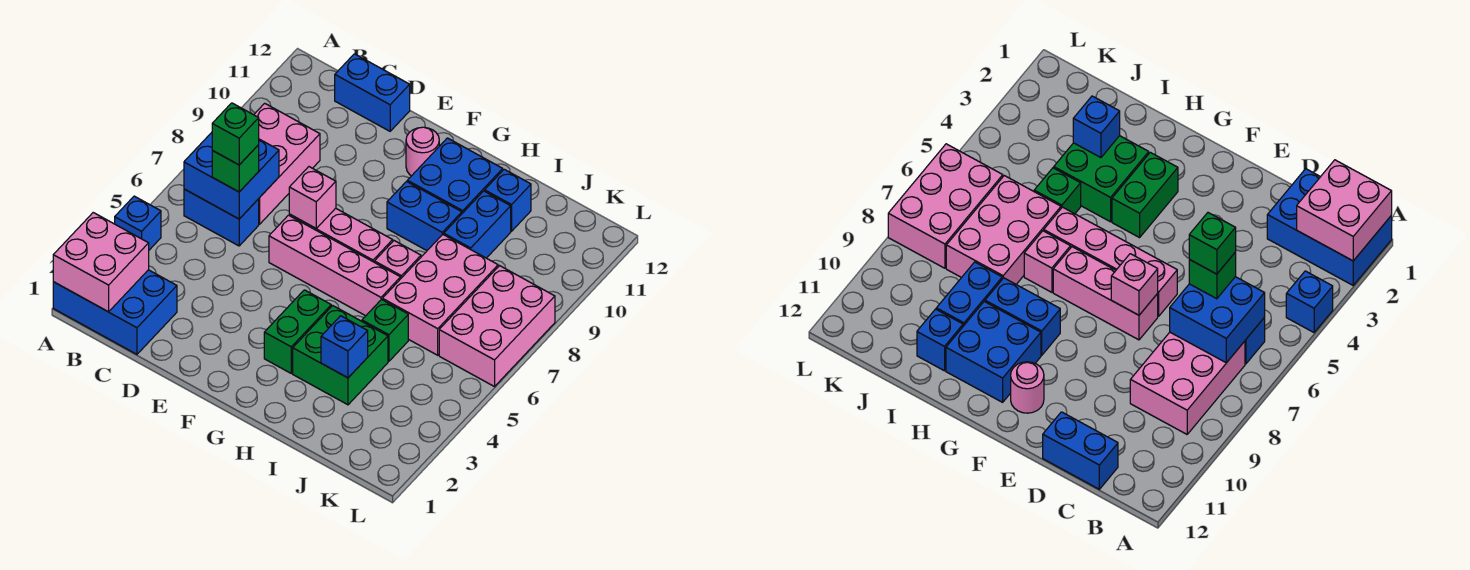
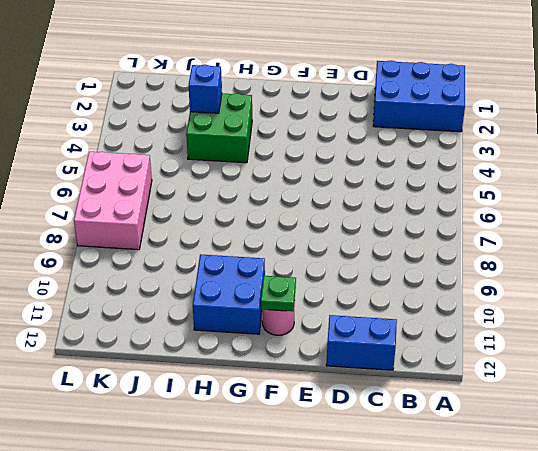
green plate F11 level 2 -> none
none -> blue brick A4 level 1
none -> blue brick B6:C6 level 1
none -> pink brick B7:C9 level 1

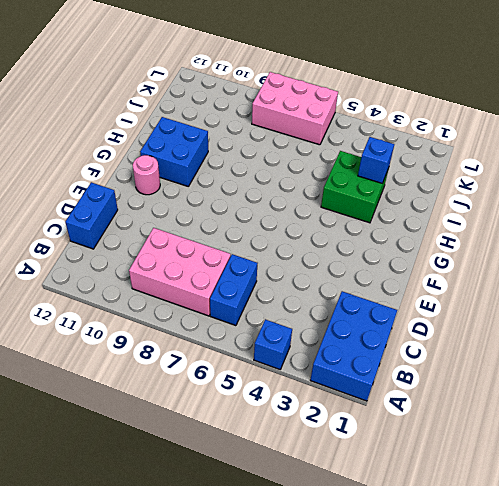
none -> pink brick E6:H6 level 1
none -> pink brick E7:G7 level 1
none -> green brick G3:G4 level 1

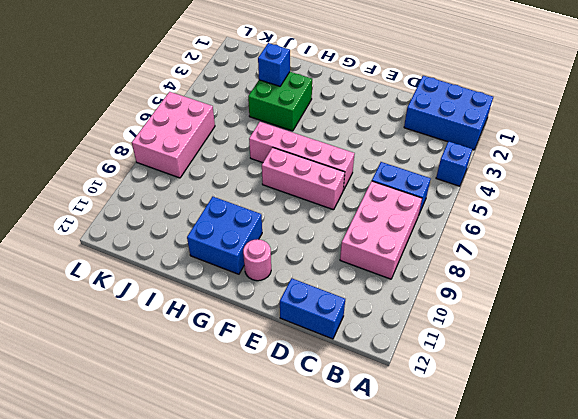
none -> green brick G3:G4 level 1
none -> blue brick G9:H9 level 1
none -> pink brick H7 level 1

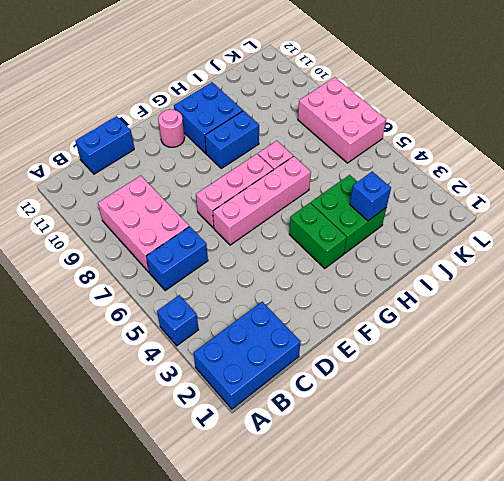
none -> green brick I5 level 1
none -> pink brick I6:J8 level 1
none -> blue brick I9:I10 level 1

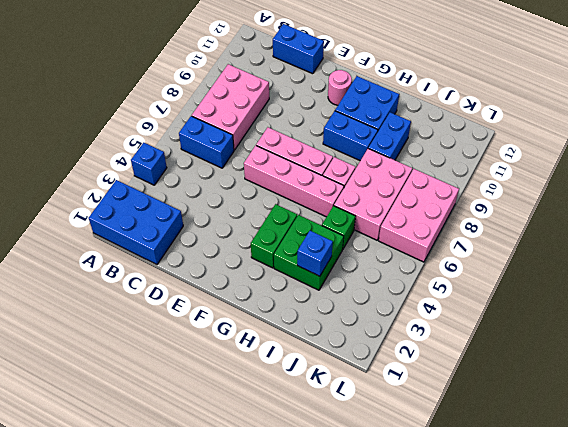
none -> blue brick I11 level 1
none -> pink brick A1:B2 level 2
none -> blue brick B6:C7 level 2

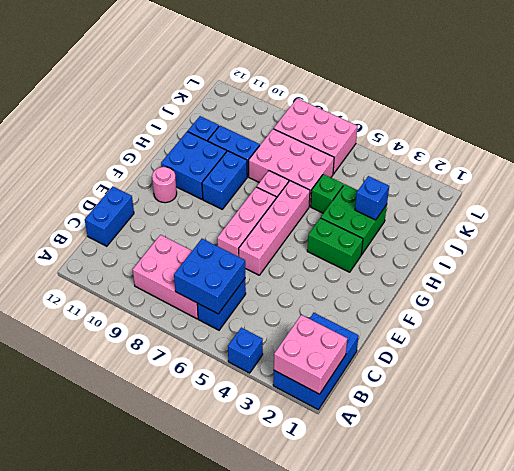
none -> pink brick E7 level 2
none -> green brick C6 level 3
none -> green brick C6 level 4

